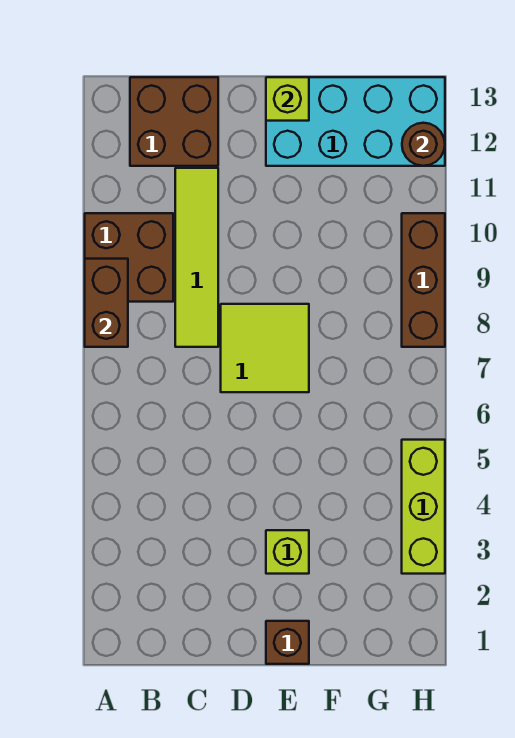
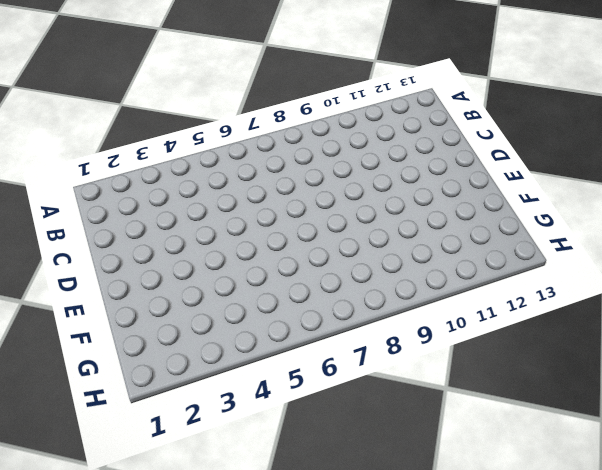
none -> brown brick A9:B10 level 1
none -> brown brick B12:C13 level 1
none -> lime tile C8:C11 level 1

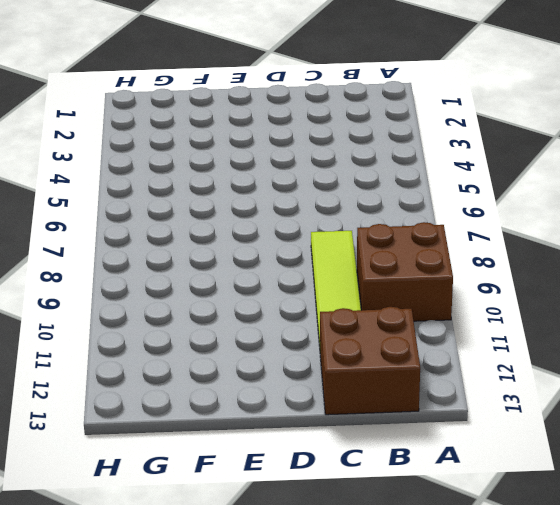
none -> lime tile D7:E8 level 1
none -> brown brick E1 level 1
none -> lime brick E3 level 1

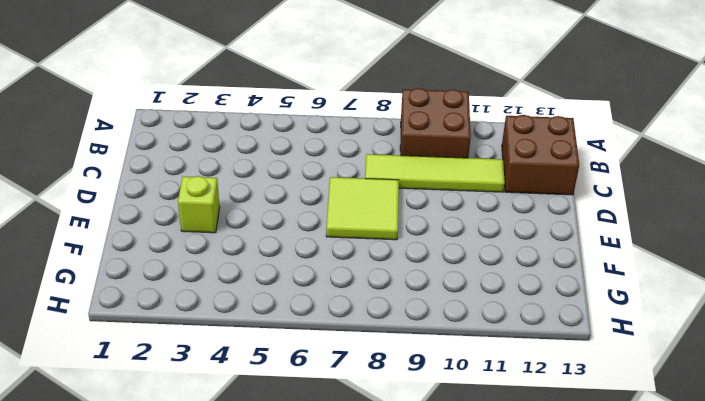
none -> brown brick E1 level 1
none -> cyan brick E12:H13 level 1
none -> lime brick H3:H5 level 1

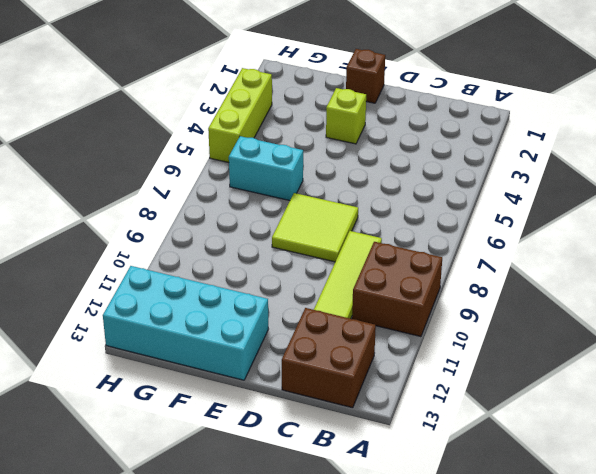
cyan brick F6:G6 level 1 -> none
none -> brown brick H8:H10 level 1
none -> brown brick A8:A9 level 2
none -> lime brick E13 level 2

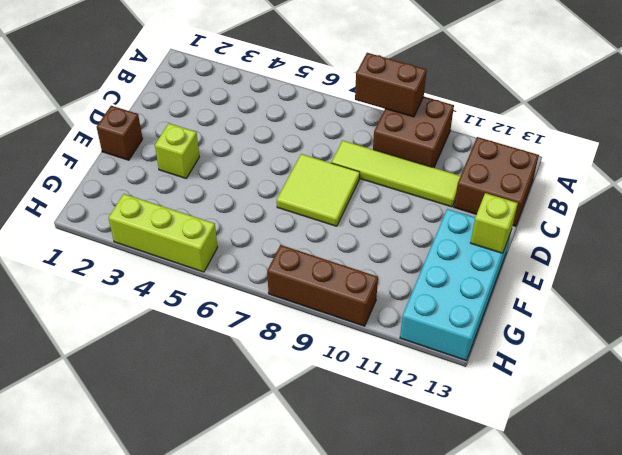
none -> brown round brick H12 level 2

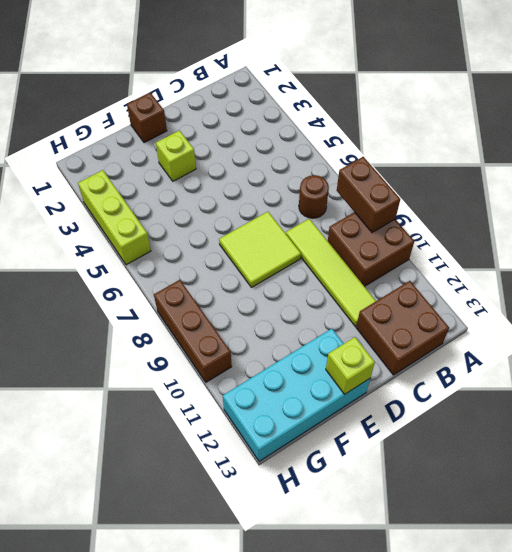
brown round brick B7 level 1 -> brown round brick H12 level 2

